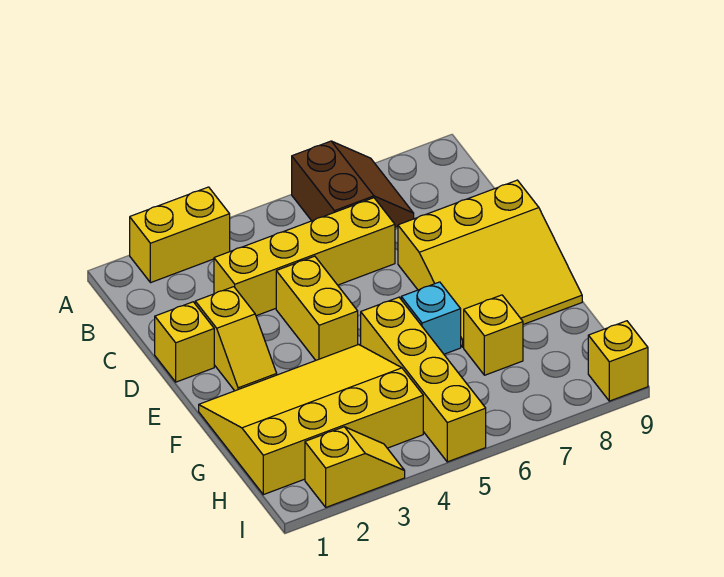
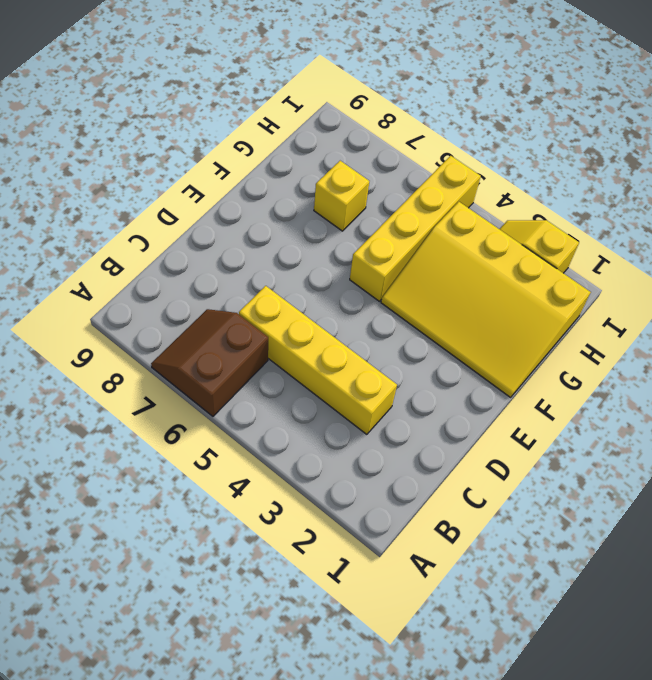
none -> yellow brick A2:A3 level 1
none -> yellow brick D1 level 1
none -> yellow slope D2:E2 level 1 top D

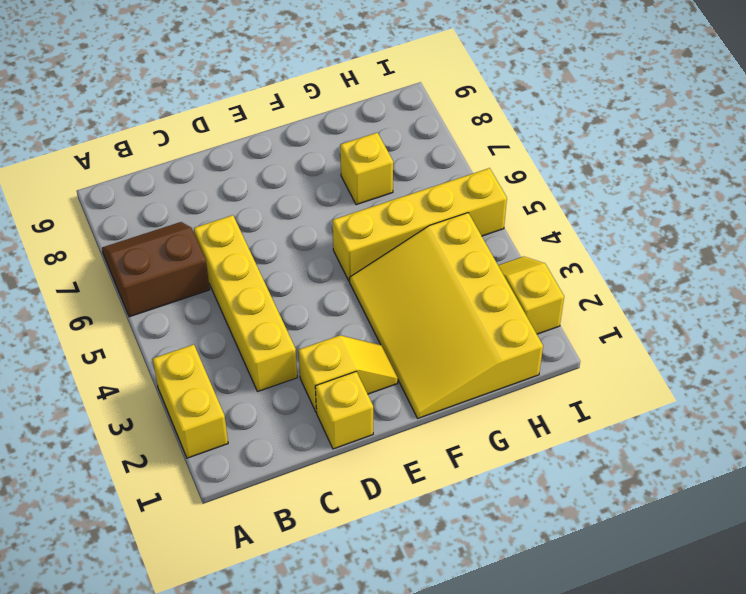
none -> yellow brick D4:E4 level 1
none -> yellow slope D7:F9 level 1 top D
none -> cyan brick F6 level 1

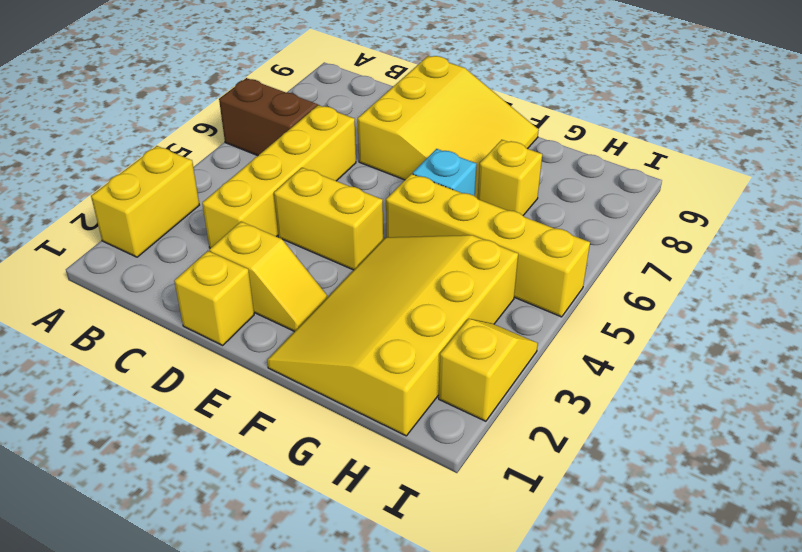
none -> yellow brick I9 level 1

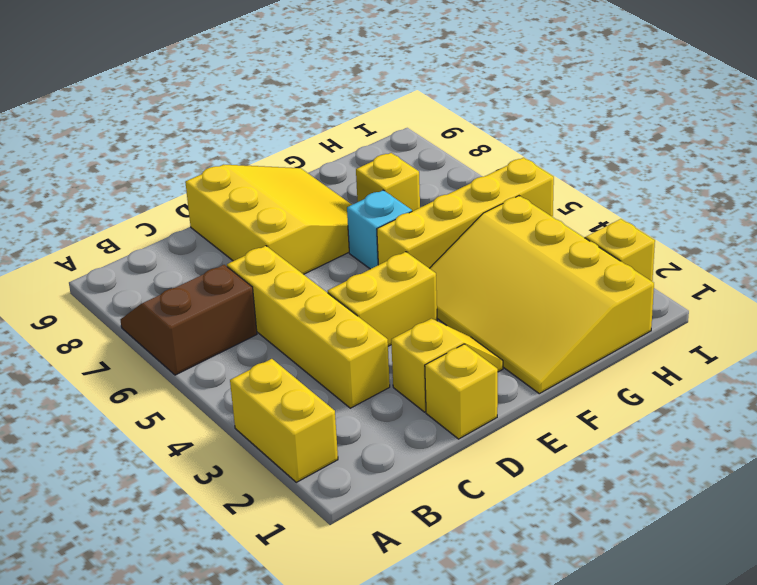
none -> yellow brick I9 level 1

